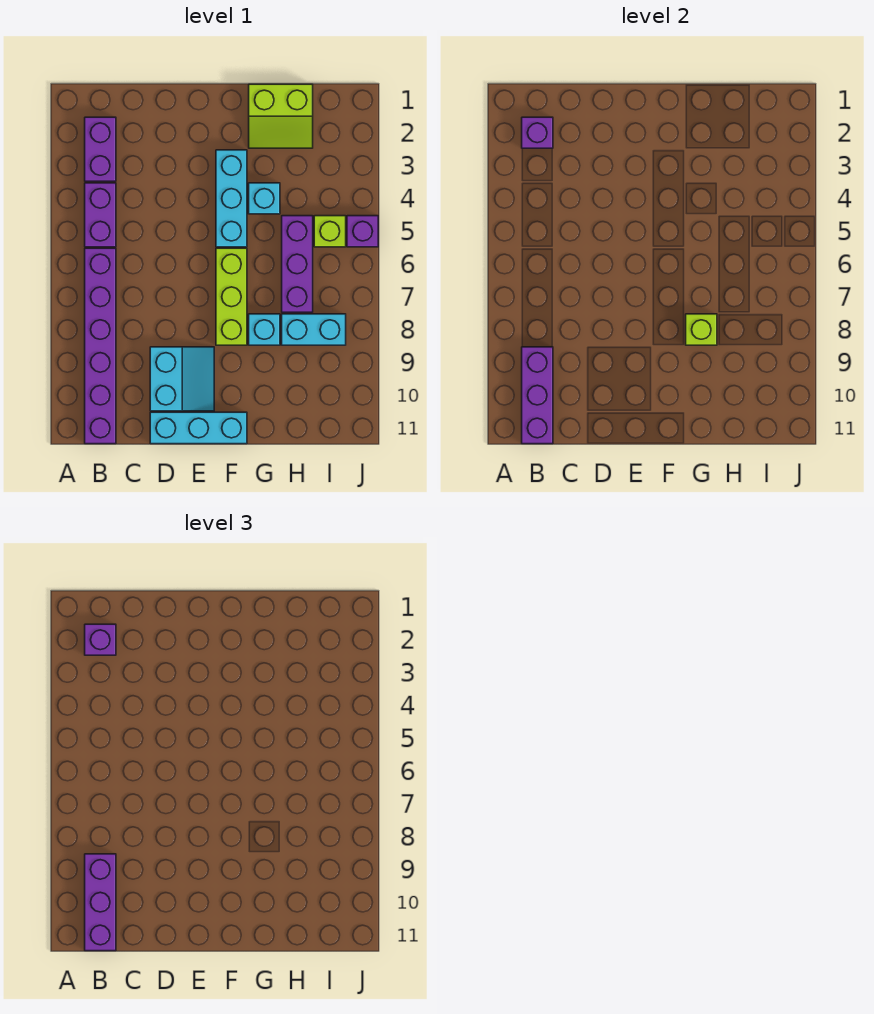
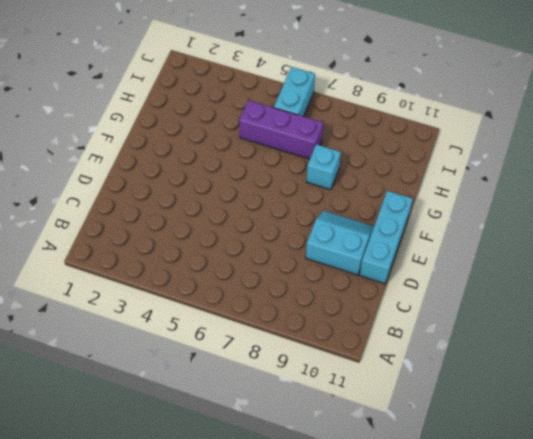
cyan brick I6:J6 level 1 -> cyan brick H8:I8 level 1
none -> purple brick B2:B3 level 1
none -> purple brick B4:B5 level 1
none -> purple brick B6:B11 level 1

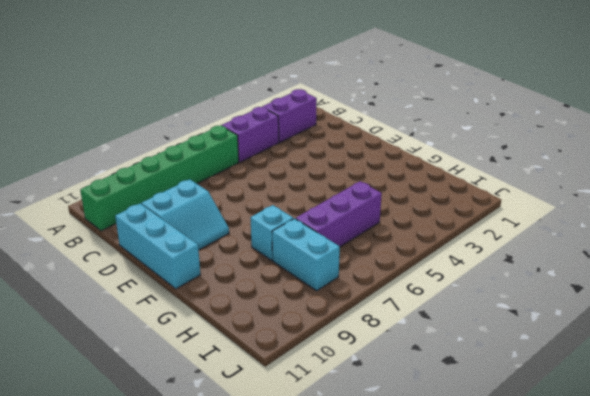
green brick B6:B11 level 1 -> purple brick B6:B11 level 1
none -> cyan brick F3:F5 level 1
none -> lime brick F6:F8 level 1
none -> lime slope G1:H2 level 1 top 1

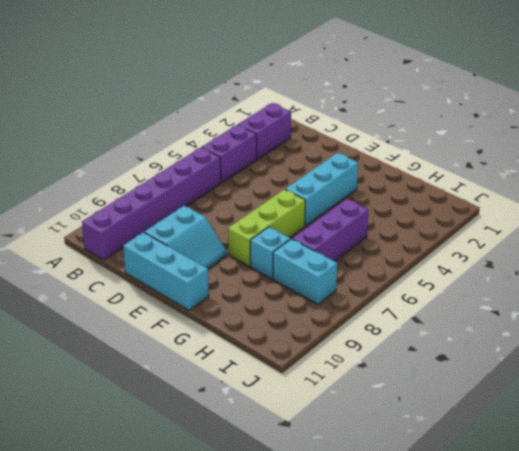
none -> lime slope G1:H2 level 1 top 1
none -> cyan brick G4 level 1
none -> lime brick I5 level 1

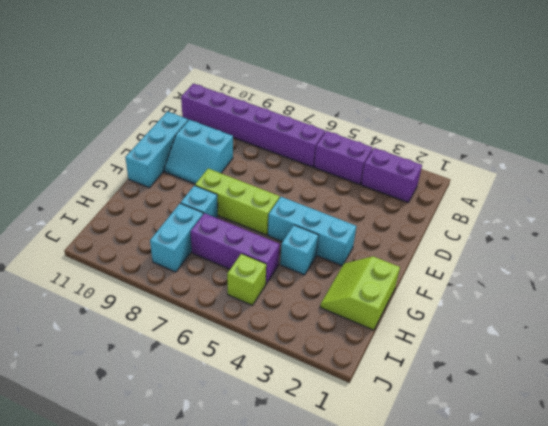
none -> purple brick J5 level 1
none -> purple brick B2 level 2
none -> purple brick B9:B11 level 2

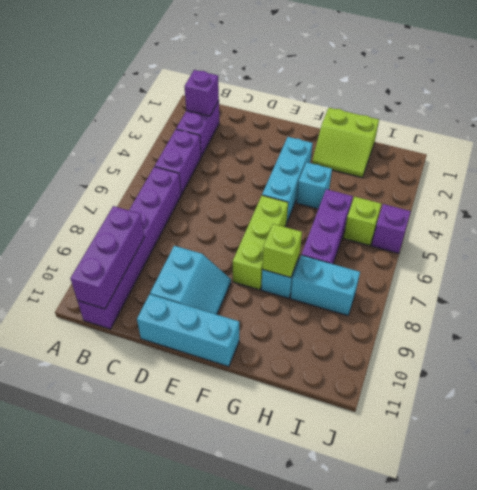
none -> purple brick B2 level 3
none -> purple brick B9:B11 level 3

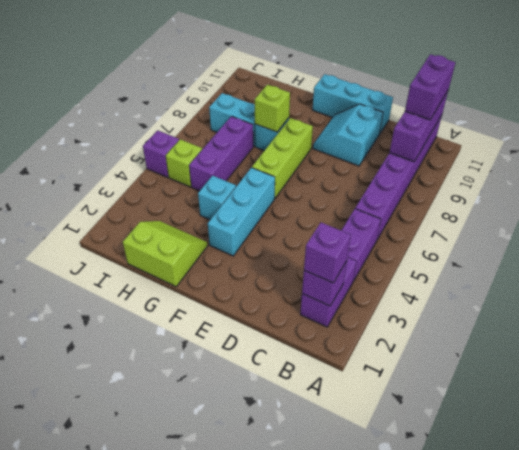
purple brick B10:B11 level 3 -> purple brick B9:B11 level 3

